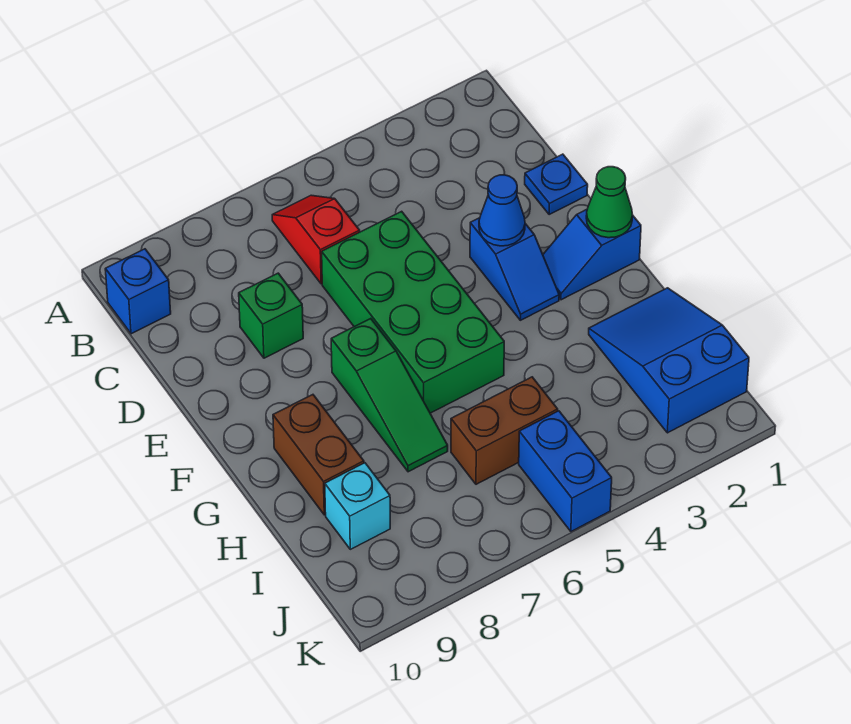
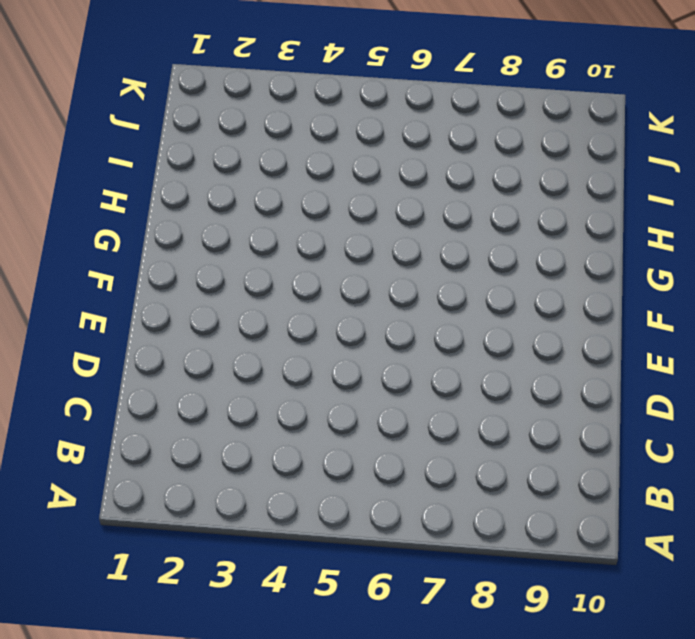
none -> red slope B6:C6 level 1 top C
none -> blue brick B10 level 1
none -> blue plate D1 level 1

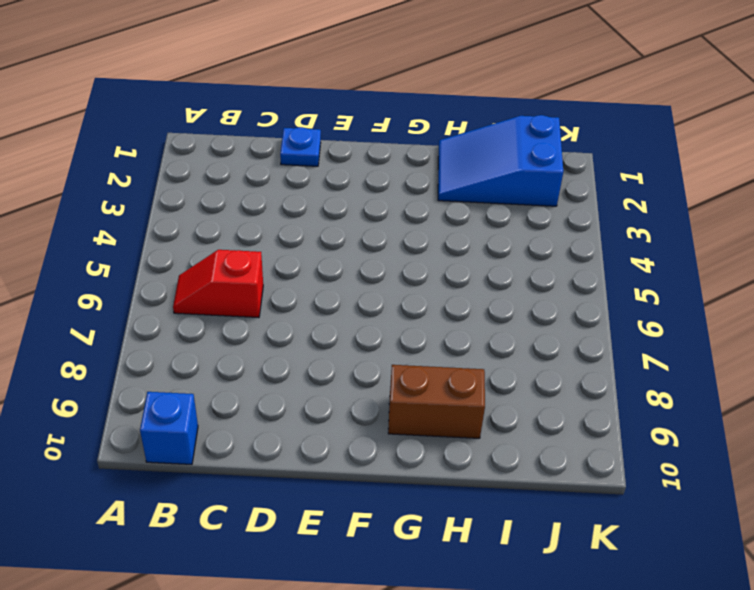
none -> green brick D5:G6 level 1
none -> green brick D8 level 1
none -> blue slope E3:F3 level 1 top E

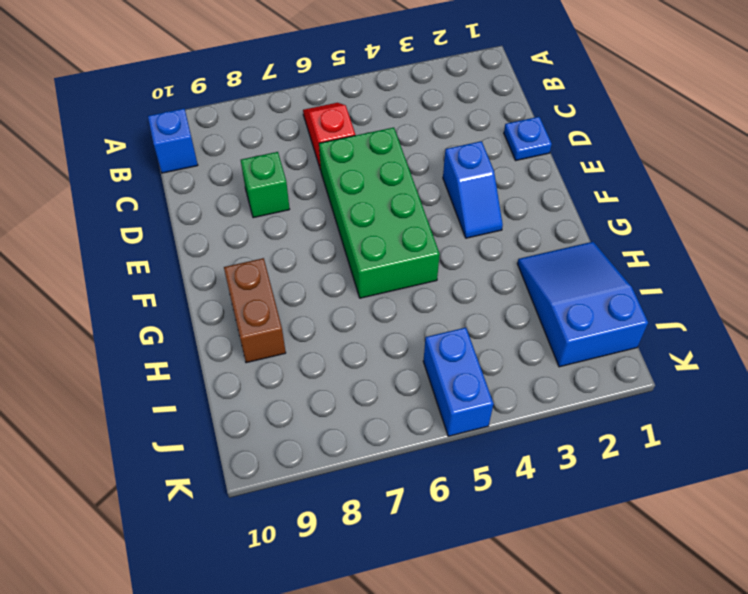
none -> blue slope F1:F2 level 1 top 1
none -> green slope F7:H7 level 1 top F
none -> brown brick I5:I6 level 1

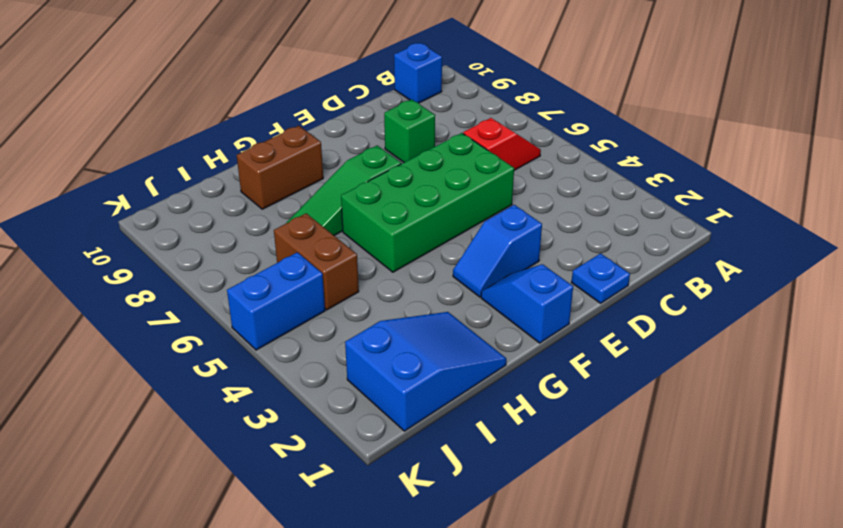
none -> cyan brick I9 level 1
none -> blue cone E3 level 2
none -> green cone F1 level 2

